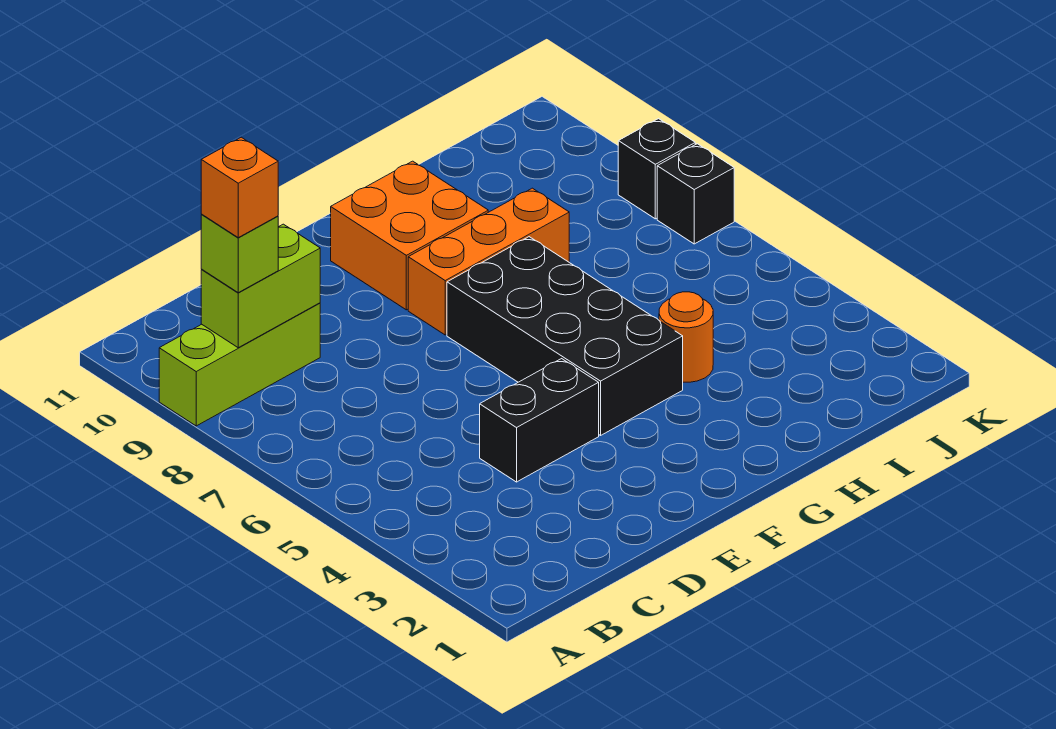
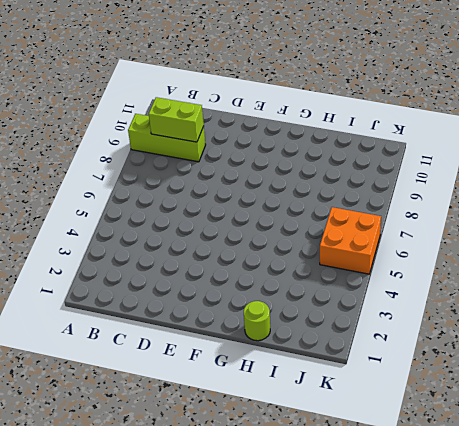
lime round brick H1 level 1 -> none
orange brick J5:K6 level 1 -> orange brick F9:G10 level 1
none -> black brick D4:E4 level 1
none -> black brick F4:G7 level 1

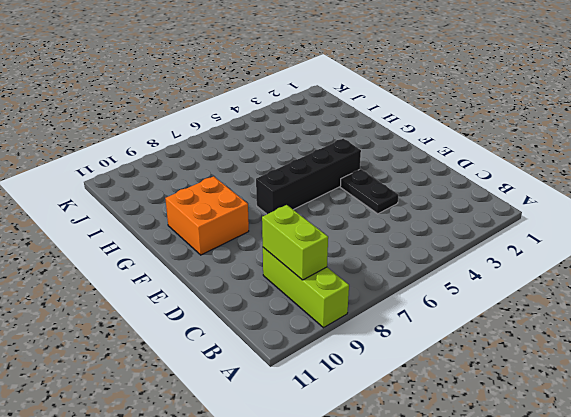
black plate D4:E4 level 1 -> black brick D4:E4 level 1
black brick F4:F7 level 1 -> black brick F4:G7 level 1
none -> orange brick F8:H8 level 1
none -> orange round brick H4 level 1

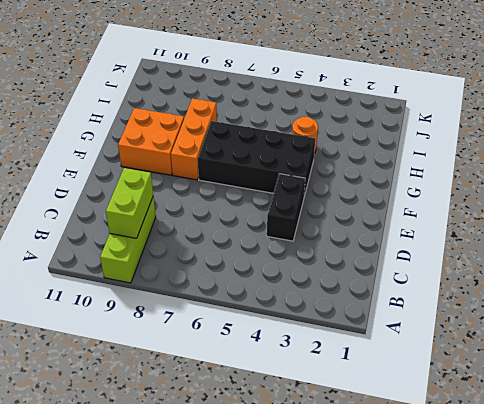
none -> black brick K7 level 1
none -> black brick K8 level 1

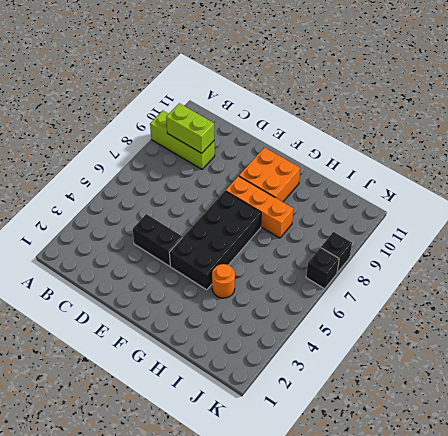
none -> lime brick B9 level 3
none -> orange brick B9 level 4

